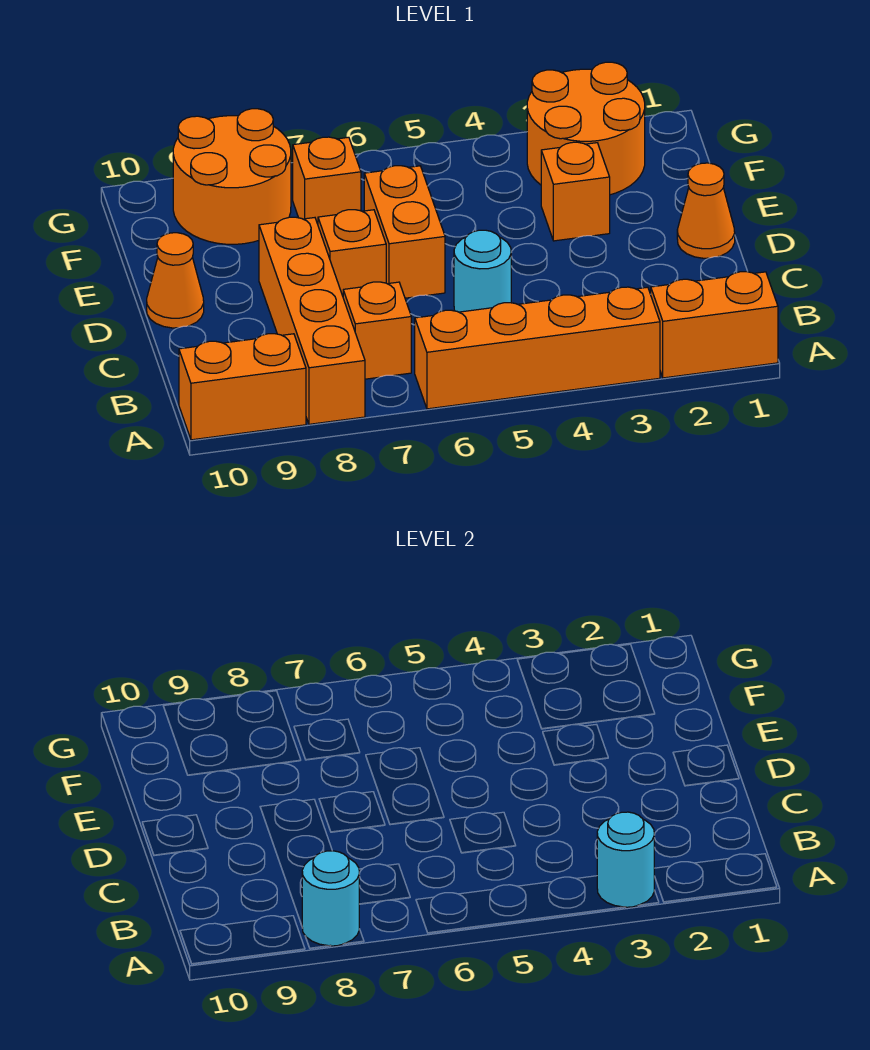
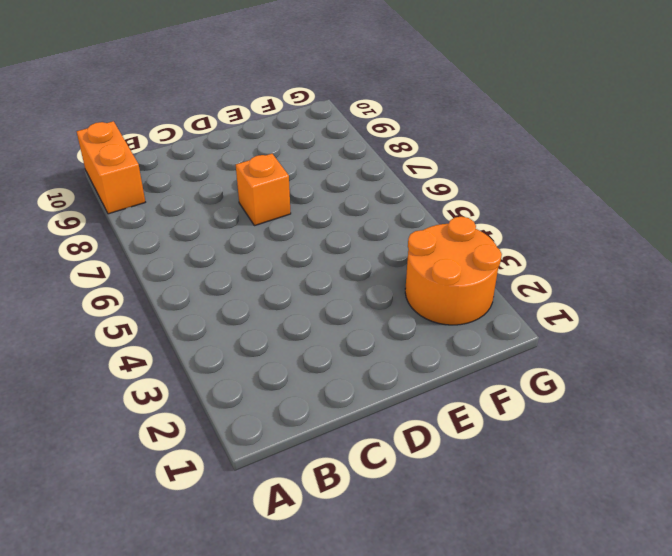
none -> orange brick A1:A2 level 1
none -> orange brick A3:A6 level 1
none -> orange brick A8:D8 level 1

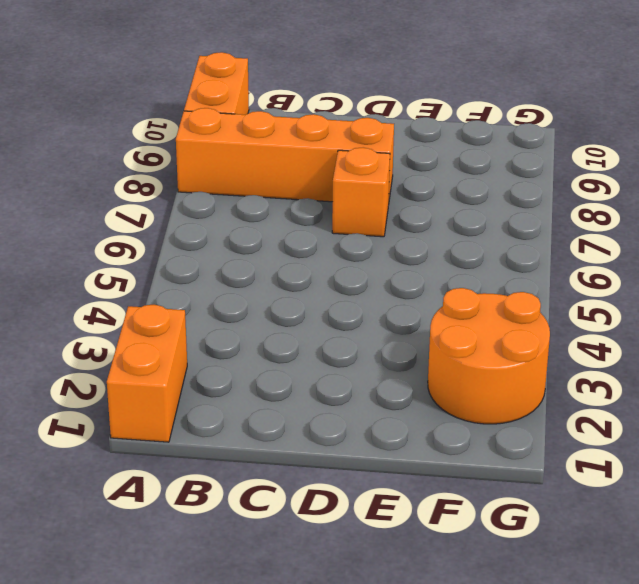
none -> orange brick A3:A6 level 1
none -> orange brick B7 level 1
none -> cyan round brick C5 level 1

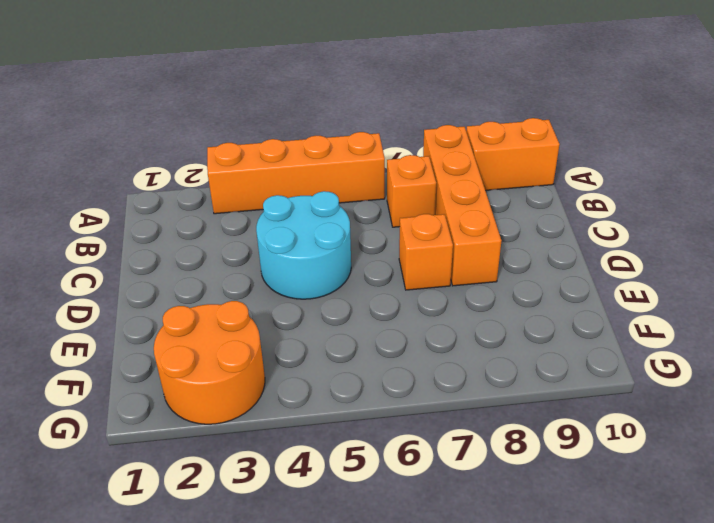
cyan round brick C4:D5 level 1 -> cyan round brick C5 level 1
none -> orange brick A1:A2 level 1
none -> orange cone D1 level 1
none -> orange brick D6:E6 level 1

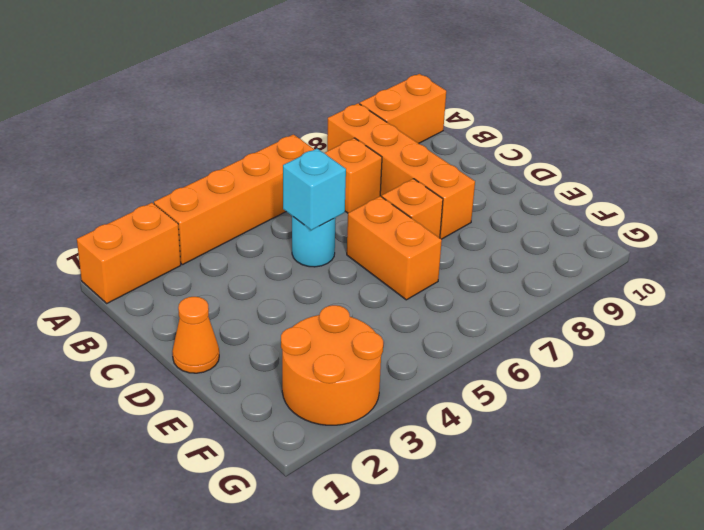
cyan brick C5 level 2 -> none
none -> orange cone D10 level 1
none -> orange brick E3 level 1
none -> orange brick F7 level 1

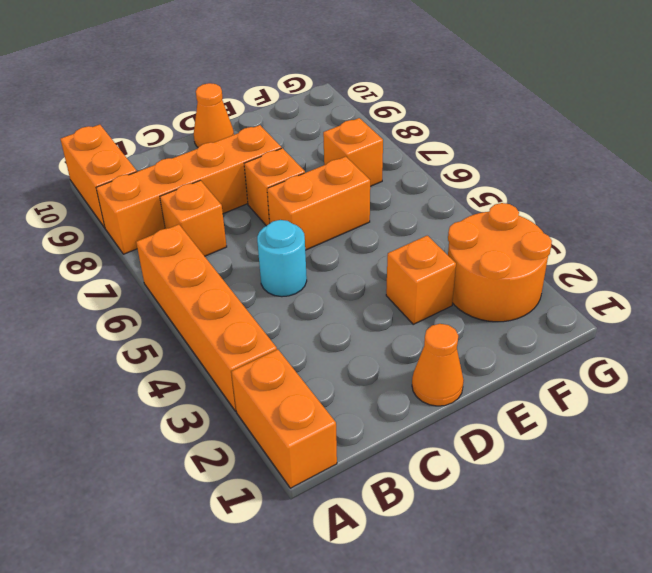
none -> orange round brick F8:G9 level 1
none -> cyan round brick A3 level 2
none -> cyan round brick A8 level 2

